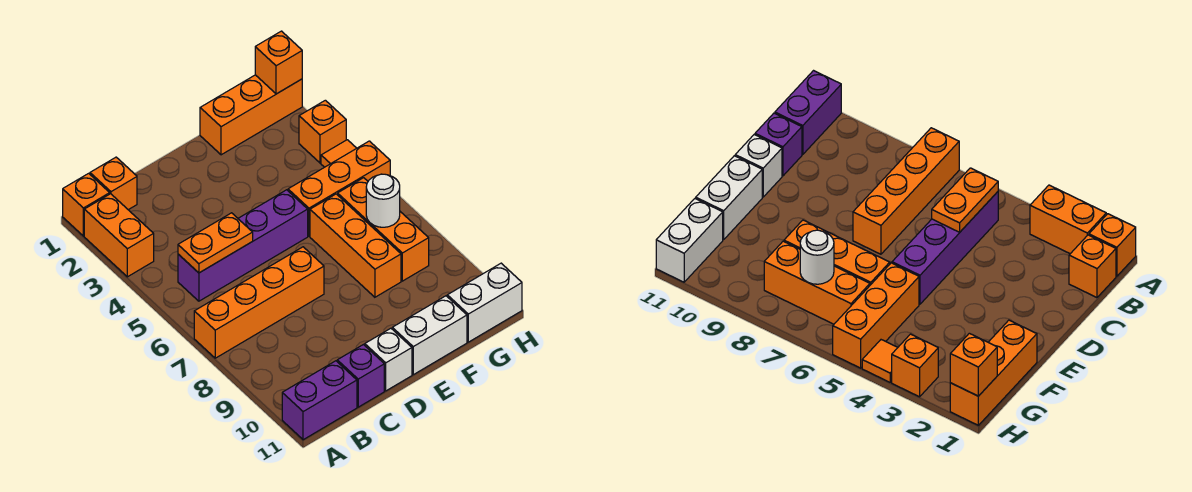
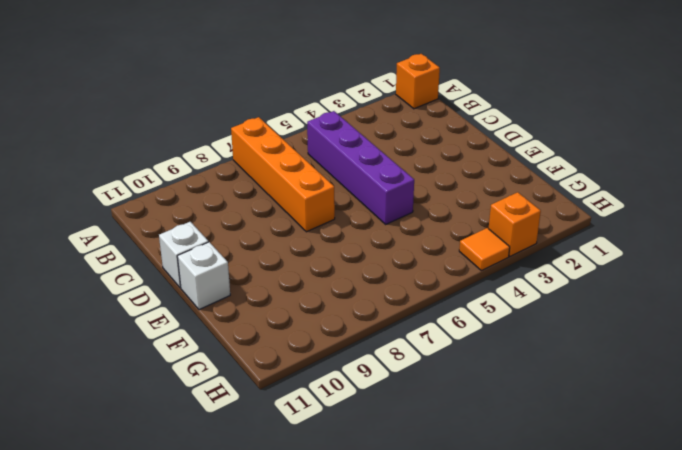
white brick E11 level 1 -> white brick E11:F11 level 1
none -> orange brick A2:A3 level 1
none -> purple brick A11:B11 level 1
none -> orange brick B1 level 1

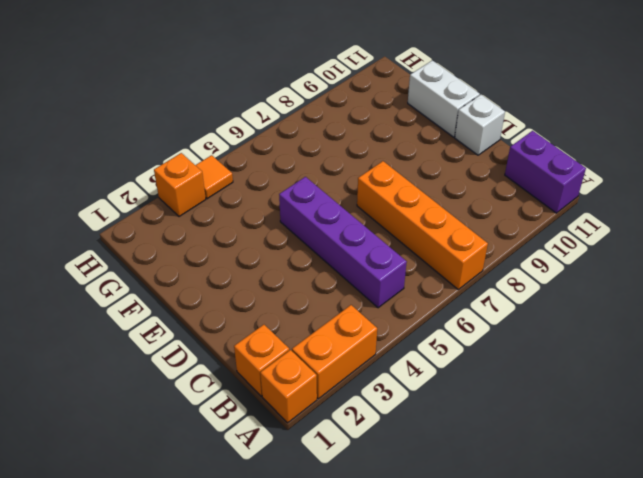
none -> purple brick C11 level 1
none -> orange brick F1:H1 level 1
none -> orange brick F5:H5 level 1

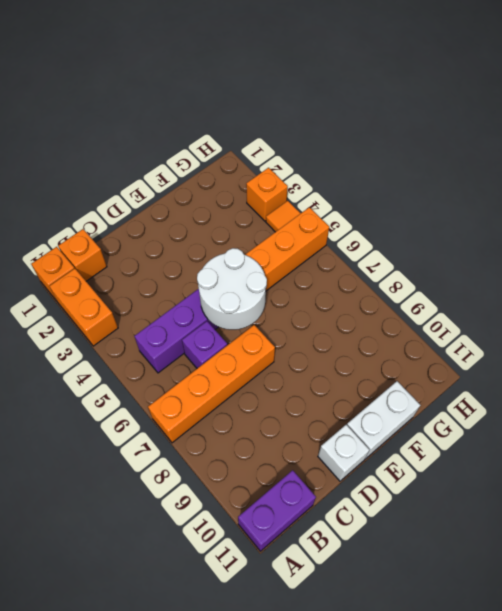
purple brick C6 level 1 -> purple brick C11 level 1
white round brick D5:E6 level 2 -> none
none -> orange brick F1:H1 level 1
none -> orange brick F6:F8 level 1
none -> orange brick G6:G8 level 1

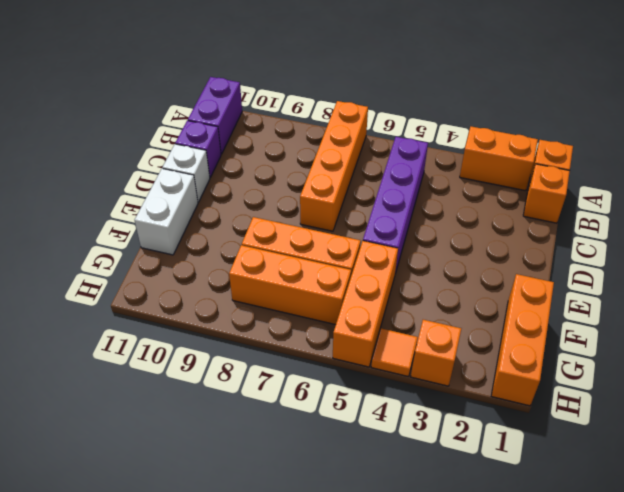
none -> white brick G11:H11 level 1
none -> orange plate B5:C5 level 2
none -> white round brick G7 level 2

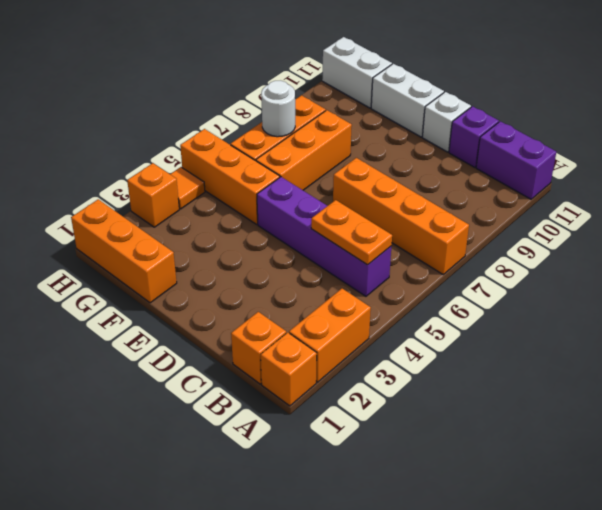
none -> orange brick H1 level 2

